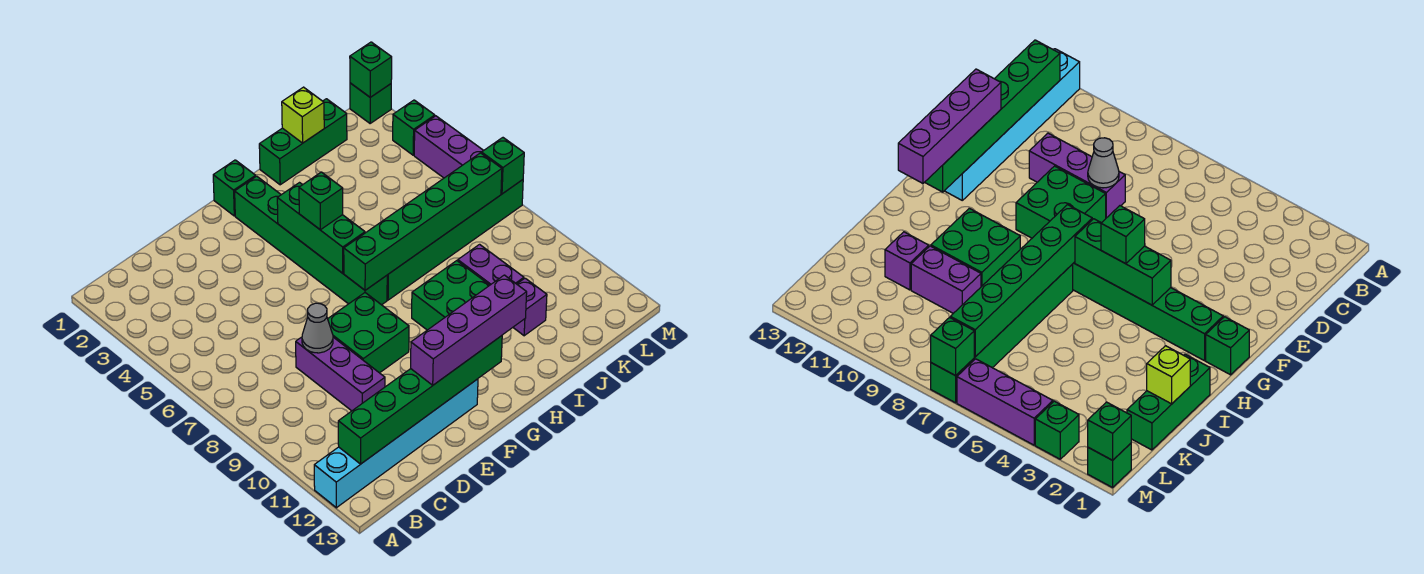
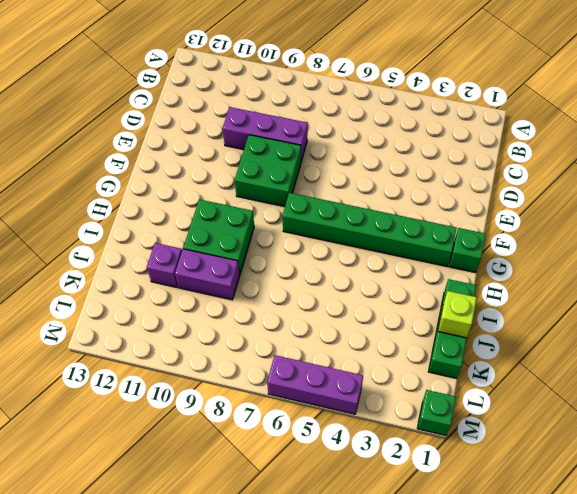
none -> cyan brick A12:F12 level 1
none -> green brick H7:M7 level 1
none -> green brick M3 level 1

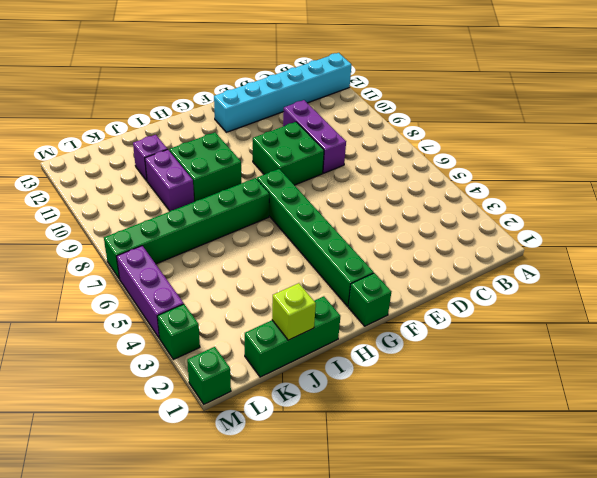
none -> green brick B12:G12 level 2
none -> grey cone D8 level 2
none -> green brick G4:G6 level 2

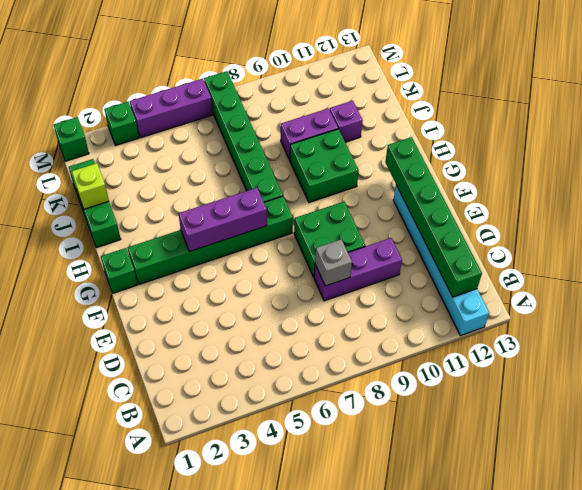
grey brick D8 level 2 -> grey cone D8 level 2
purple brick G4:G6 level 2 -> green brick G4:G6 level 2
none -> green brick G7:L7 level 2
none -> green brick M1 level 2
none -> green brick M7 level 2

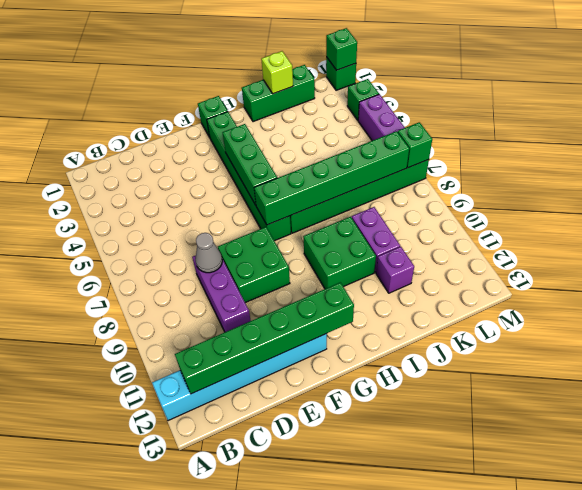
none -> purple brick E12:H12 level 3
none -> green brick G5 level 3

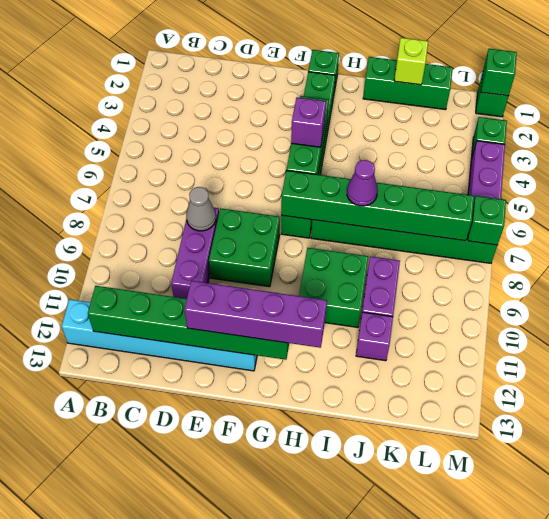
purple brick G5 level 3 -> green brick G5 level 3
purple cone I7 level 3 -> none

